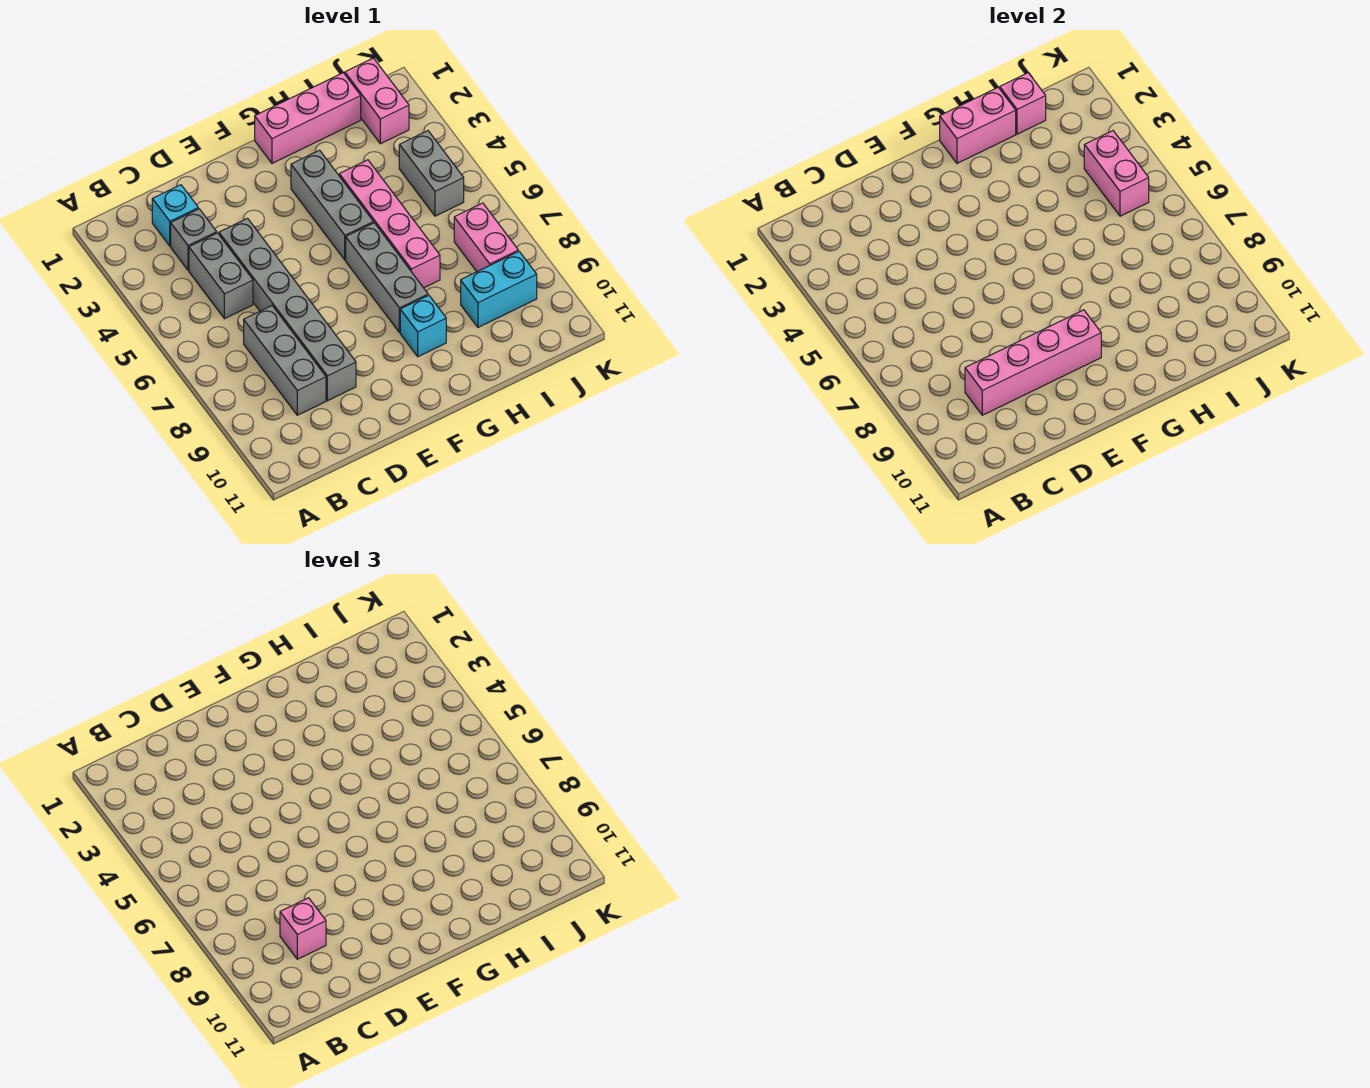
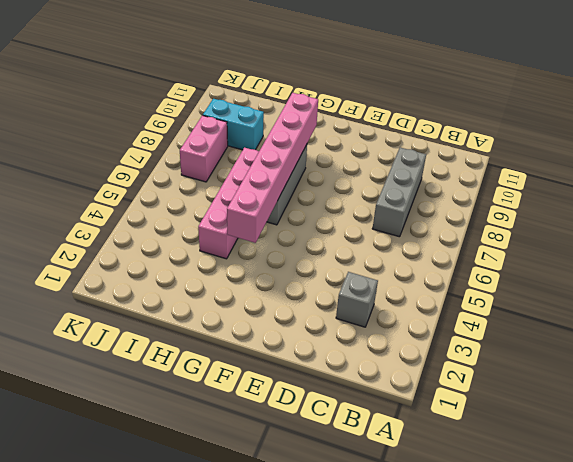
pink brick G4:G9 level 2 -> none
none -> cyan brick C2 level 1
none -> grey brick C4:C5 level 1
none -> grey brick D4:D9 level 1

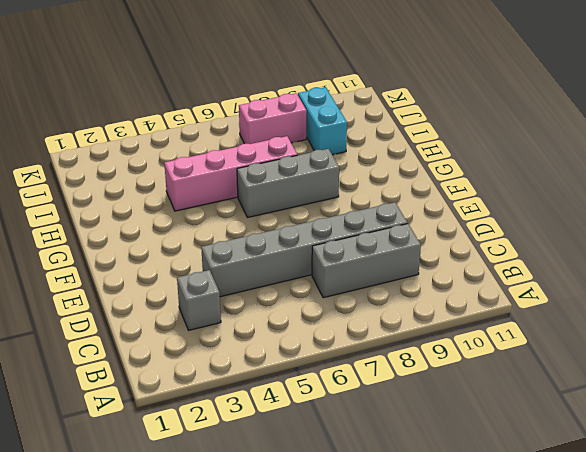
none -> cyan brick C2 level 1
none -> grey brick C4:C5 level 1
none -> pink brick G1:I1 level 1

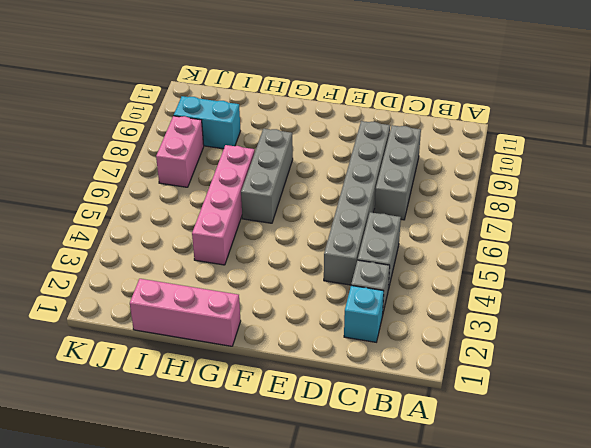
none -> grey brick G3:G5 level 1
none -> cyan brick G9 level 1
none -> pink brick J1:J2 level 1

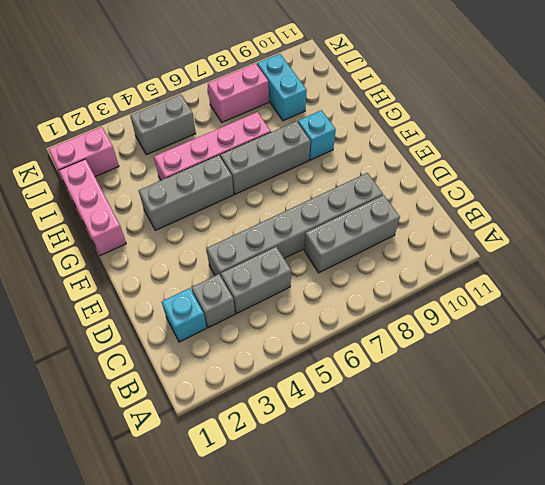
none -> pink brick C9:F9 level 2
none -> pink brick G1:H1 level 2
none -> pink brick I1 level 2

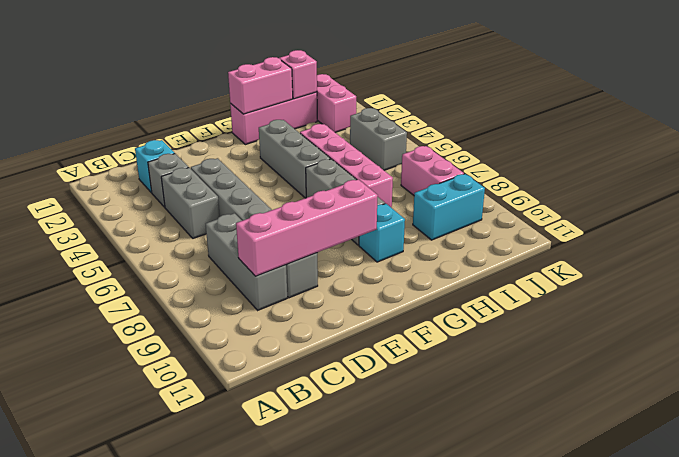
none -> pink brick J4:J5 level 2
none -> pink brick C9 level 3

